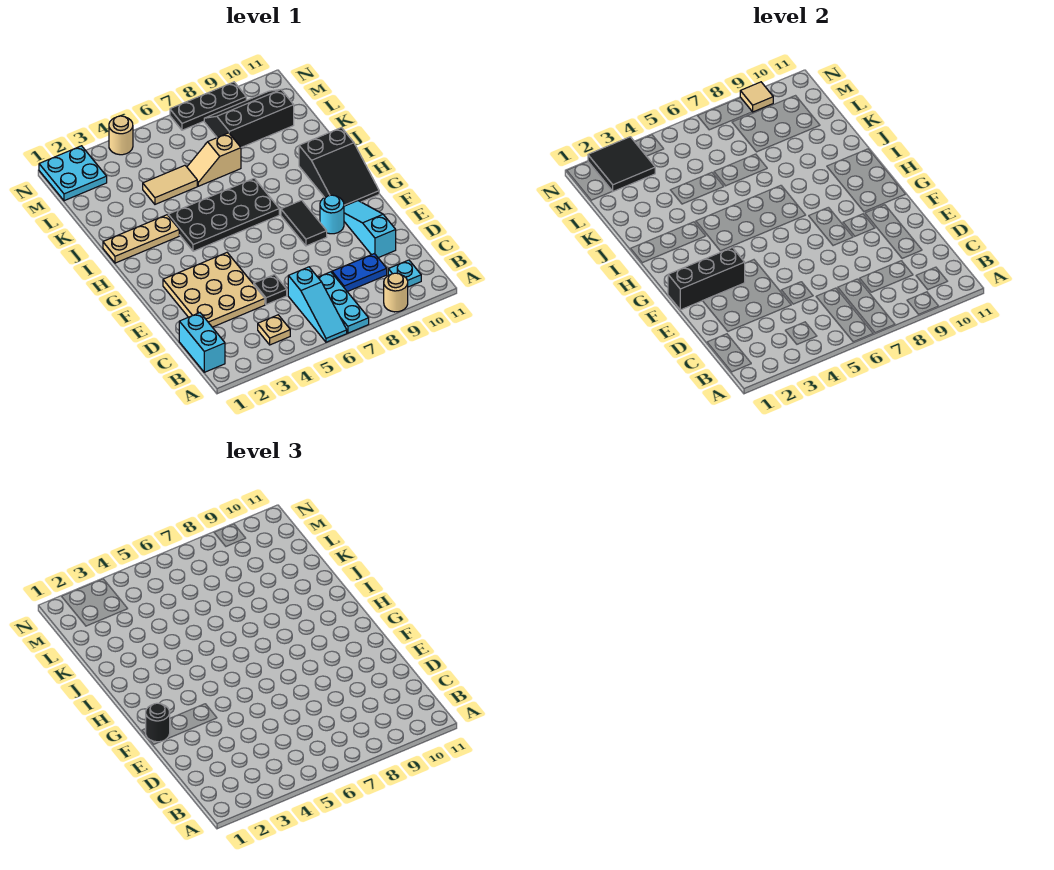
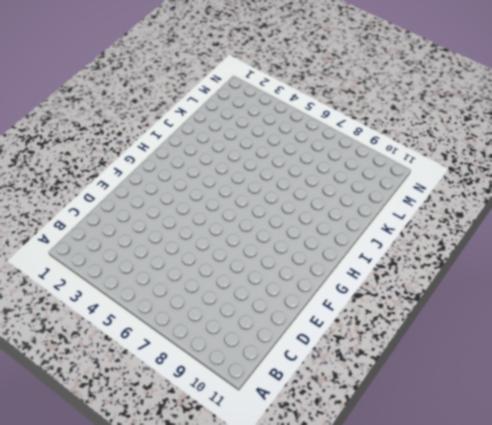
none -> cyan slope A6:C6 level 1 top C
none -> cyan plate A7:C7 level 1
none -> tan round brick A9 level 1

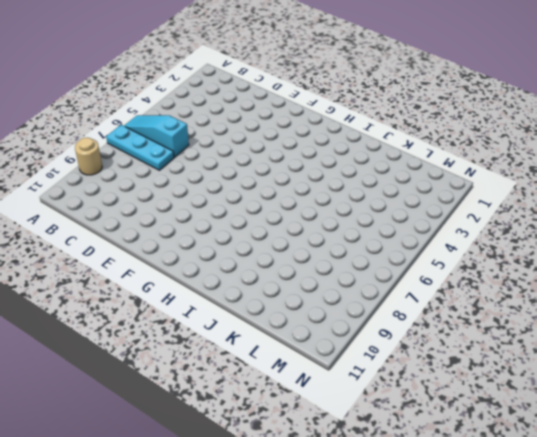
none -> cyan brick B1:C1 level 1
none -> tan plate B4 level 1
none -> cyan plate B10 level 1

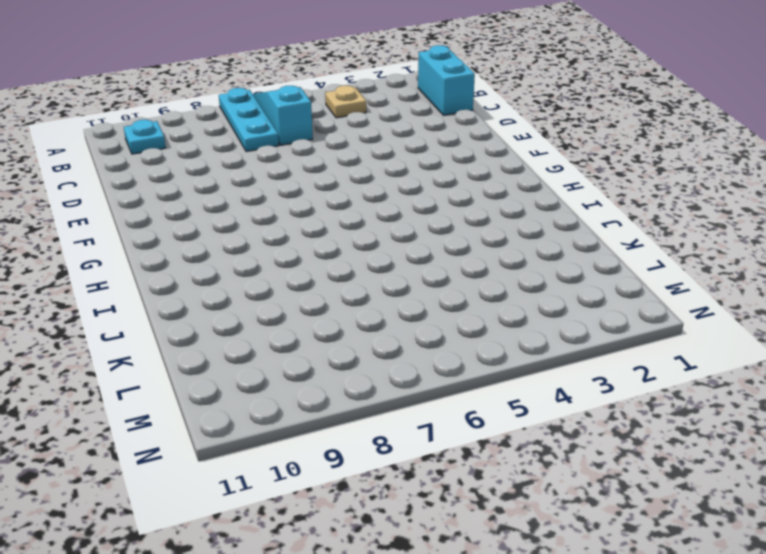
none -> tan round brick A9 level 1
none -> blue plate C8:C9 level 1
none -> tan plate D2:F4 level 1

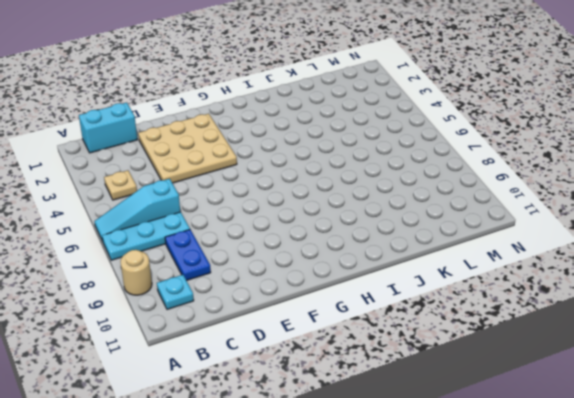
none -> black plate D5 level 1
none -> cyan slope D10:F10 level 1 top D
none -> black tile F8:G8 level 1

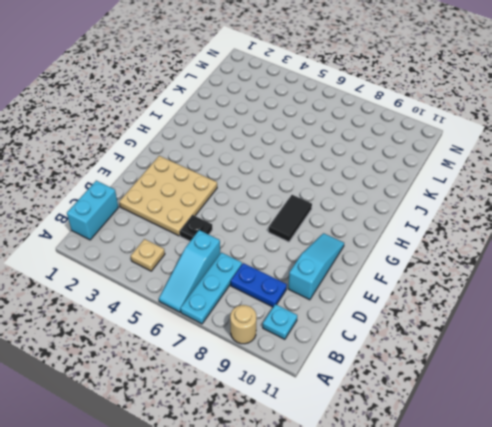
none -> cyan round brick F9 level 1
none -> black slope G10:I11 level 1 top I
none -> black plate H4:I7 level 1

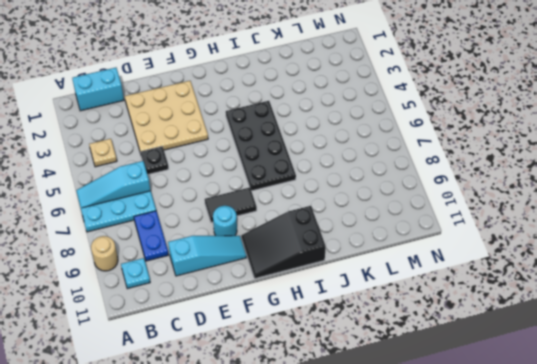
none -> tan plate I1:I3 level 1
none -> tan tile K4:K5 level 1
none -> tan slope K6:K7 level 1 top 7

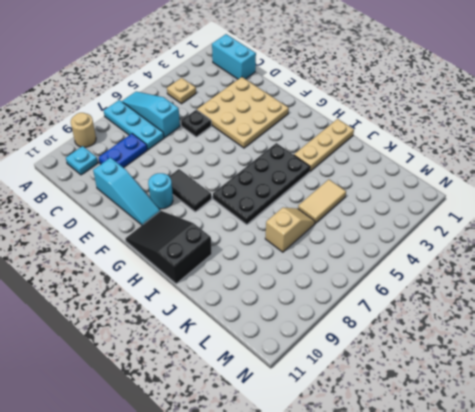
none -> black slope L8:M10 level 1 top L
none -> cyan plate M1:N2 level 1
none -> tan round brick N4 level 1

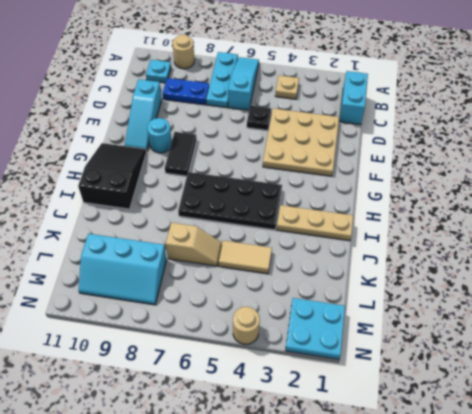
cyan slope L8:M10 level 1 top L -> black slope L8:M10 level 1 top L
none -> black plate N7:N9 level 1
none -> black brick F1:F3 level 2
none -> black tile M2:N3 level 2

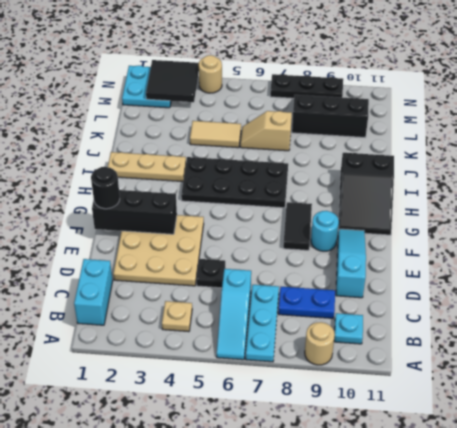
none -> tan tile N9 level 2

